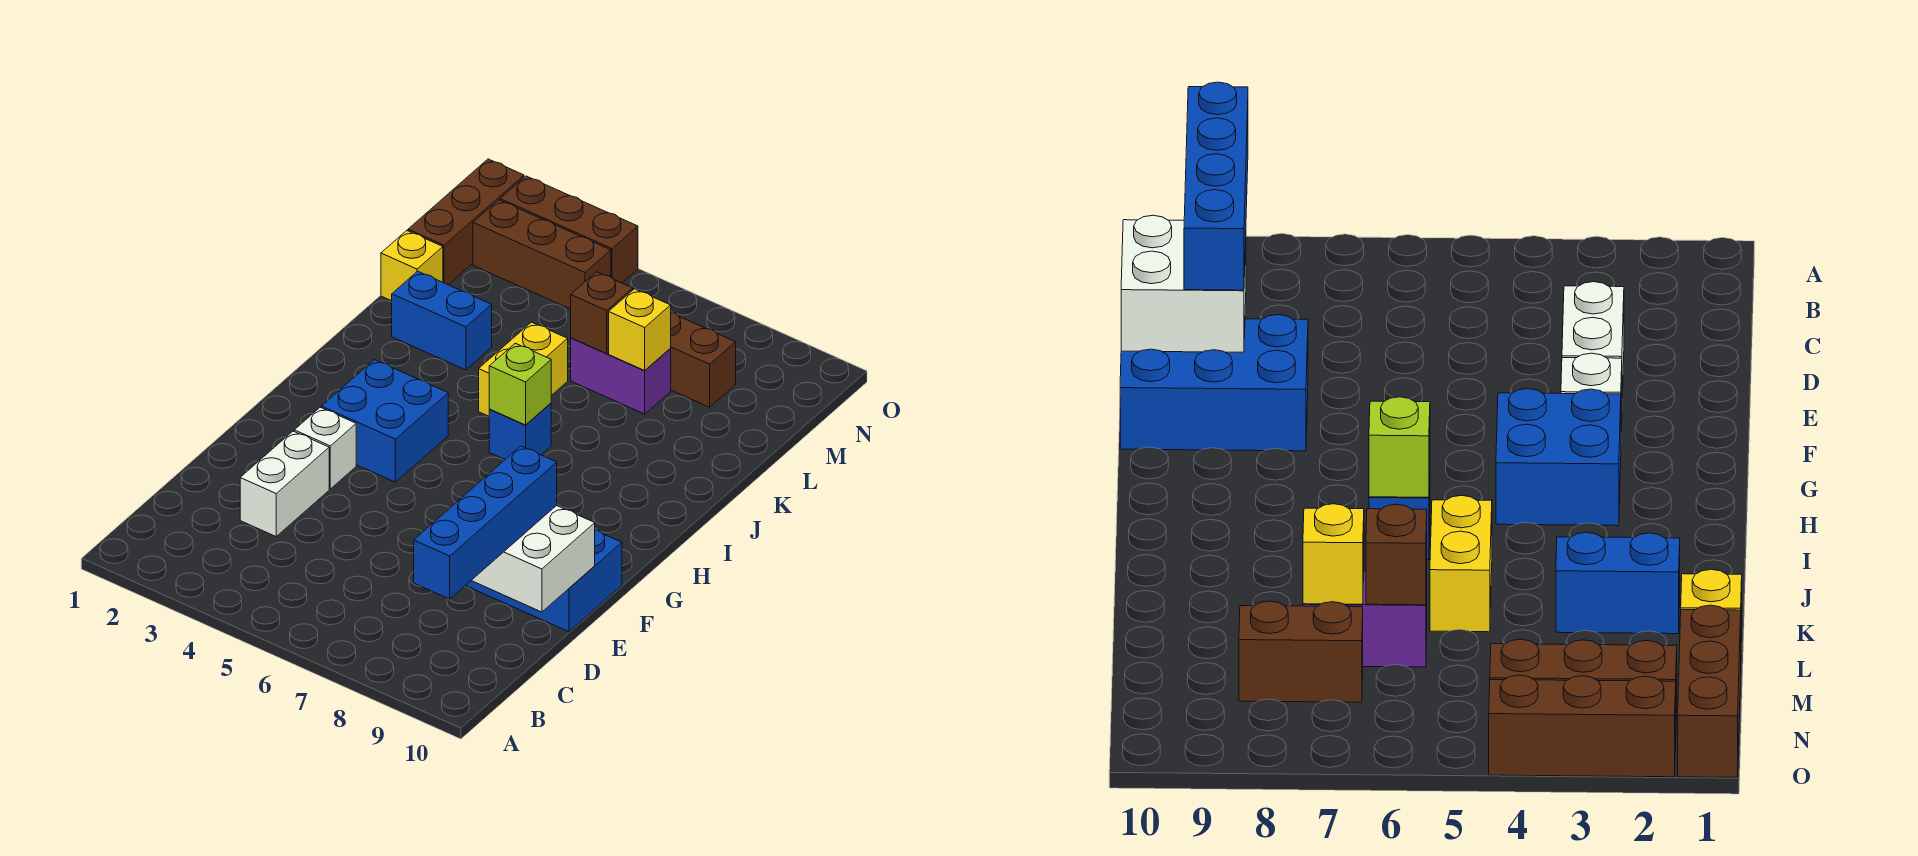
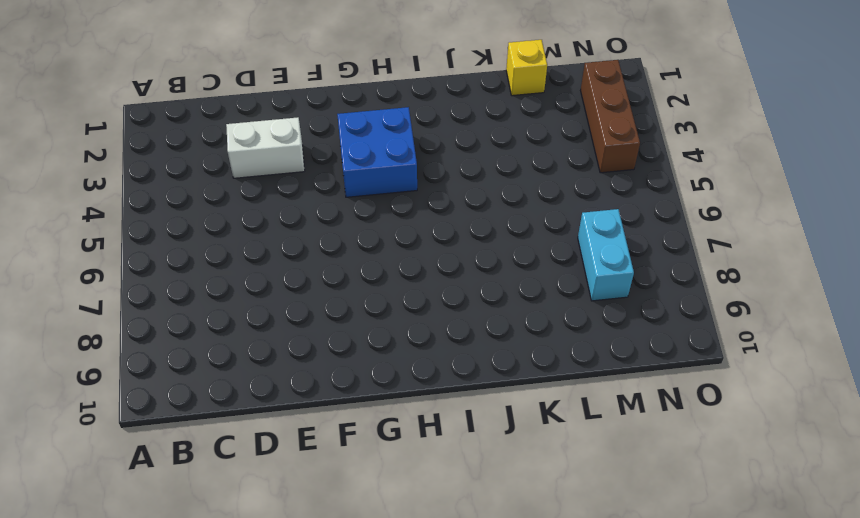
cyan brick M7:M8 level 1 -> brown brick M7:M8 level 1
none -> blue brick E8:F10 level 1
none -> white brick F3 level 1
none -> blue brick I6 level 1

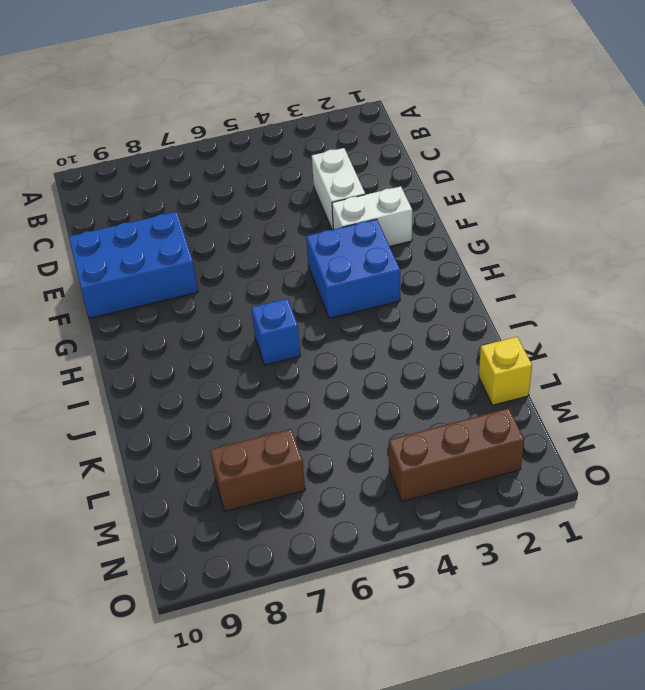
white brick F2:F3 level 1 -> white brick F3 level 1
none -> yellow brick J5:K5 level 1
none -> blue brick K2:K3 level 1
none -> purple brick L6:L7 level 1

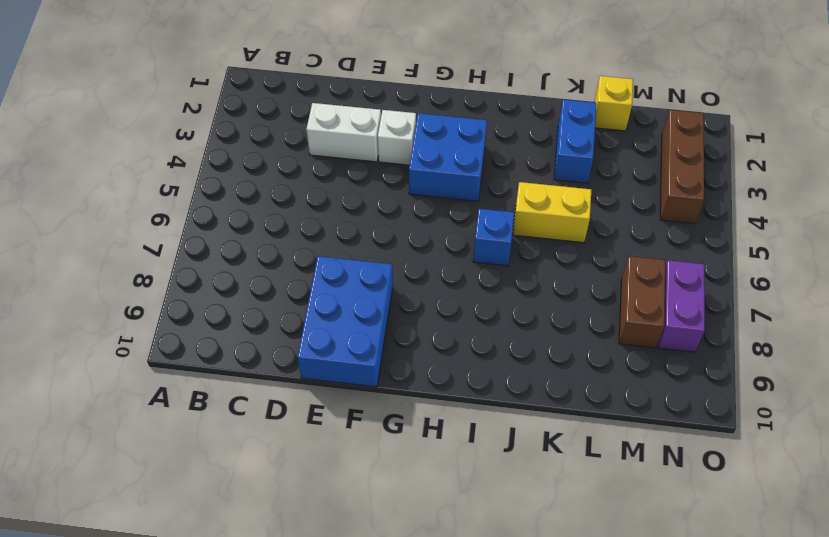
purple brick N7:N8 level 1 -> purple brick L6:L7 level 1
none -> brown brick M1:O1 level 1
none -> brown brick O2:O4 level 1
none -> white brick D9:E10 level 2

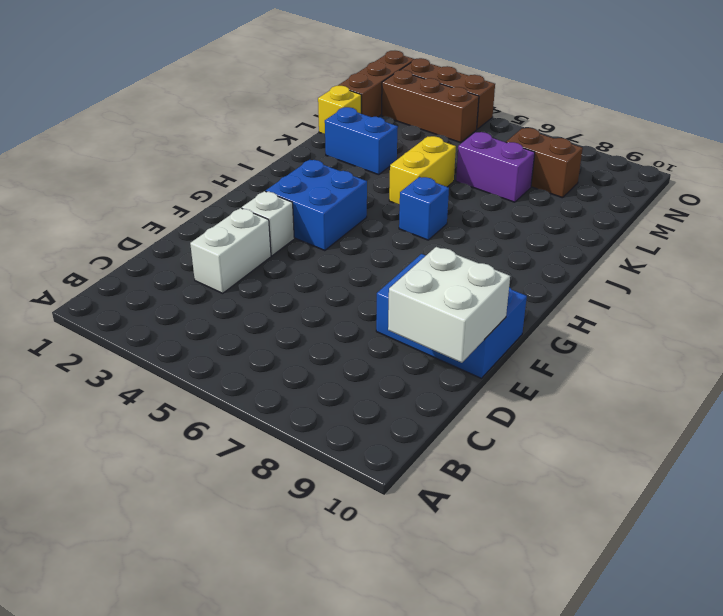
none -> lime brick I6 level 2
none -> brown brick L6 level 2
none -> yellow brick L7 level 2

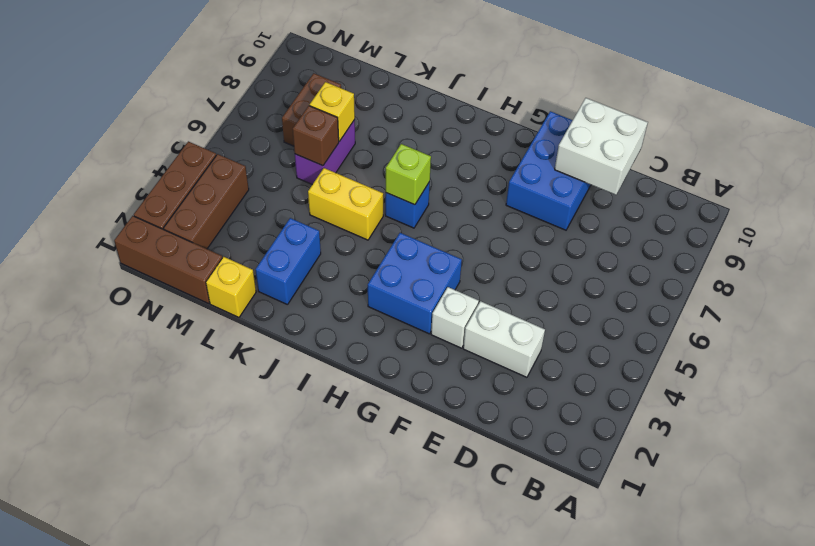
none -> blue brick B9:E9 level 3

